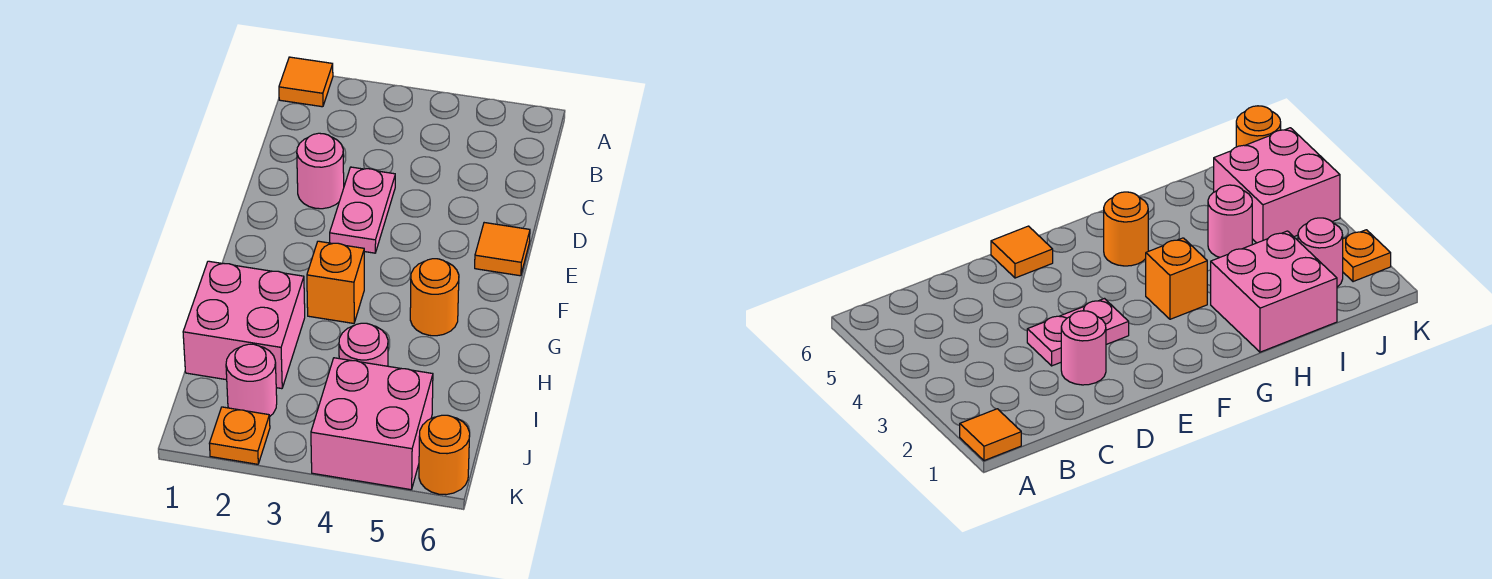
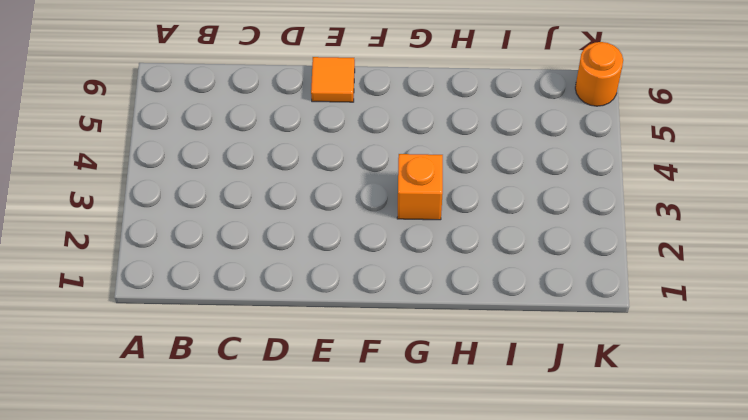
none -> orange tile A1 level 1
none -> pink round brick D2 level 1
none -> pink plate D3:E3 level 1

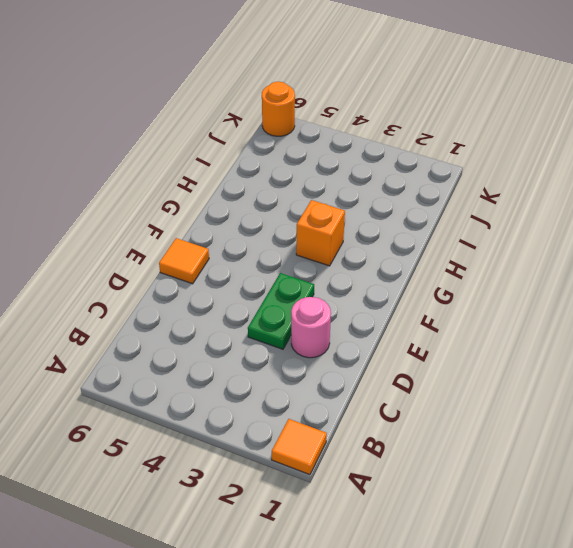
green plate D3:E3 level 1 -> pink plate D3:E3 level 1
none -> orange round brick G5 level 1
none -> pink brick H1:I2 level 1
none -> pink round brick I4 level 1

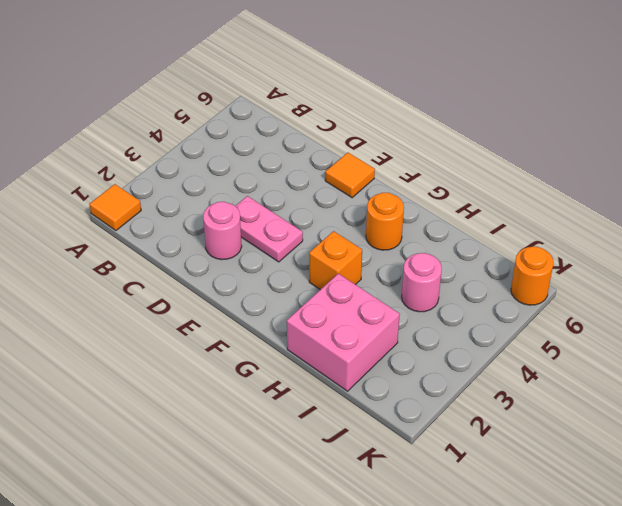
none -> pink round brick J2 level 1
none -> pink brick J4:K5 level 1
none -> orange plate K2 level 1

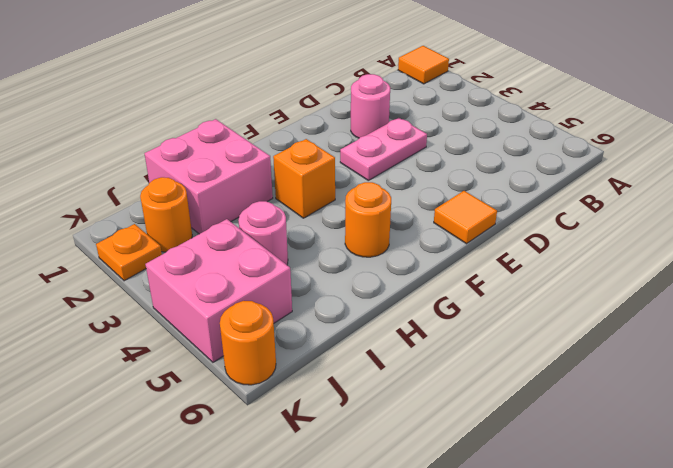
orange round brick J2 level 1 -> pink round brick J2 level 1

